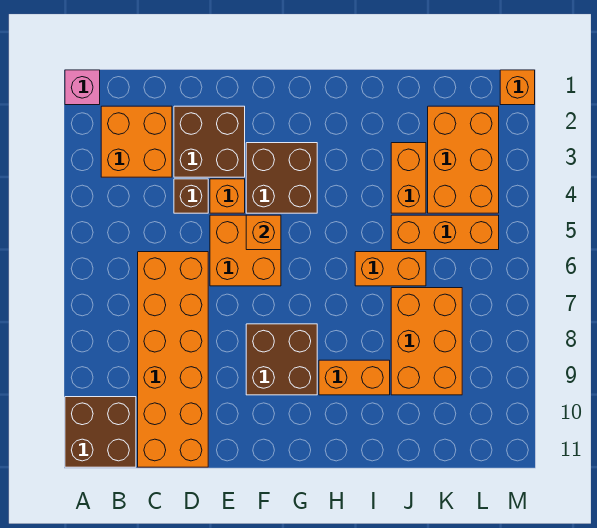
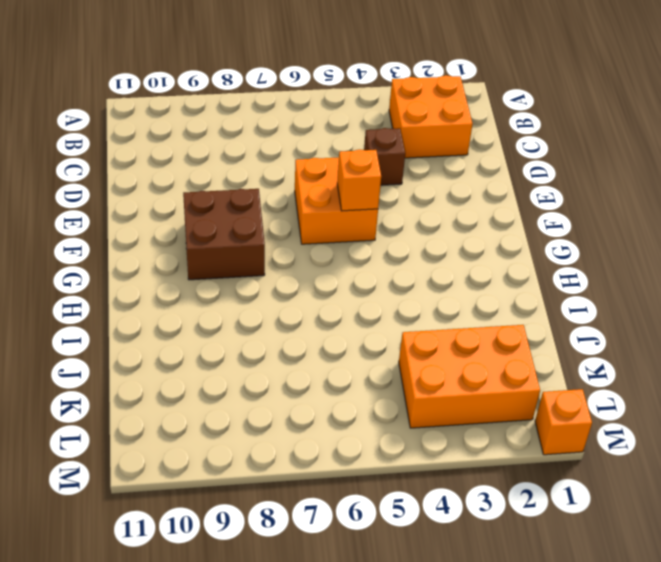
none -> pink brick A1 level 1
none -> brown brick A10:B11 level 1
none -> orange brick C6:D11 level 1

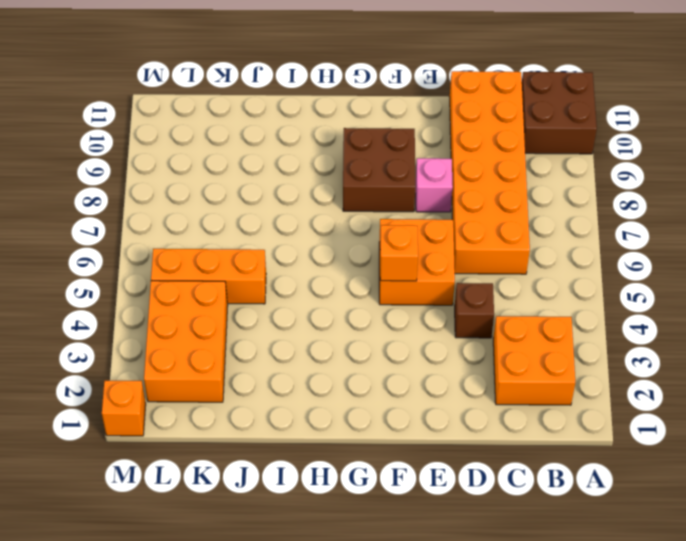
pink brick E8 level 1 -> pink brick A1 level 1
none -> brown brick D2:E3 level 1
none -> orange brick E4 level 1
none -> brown brick F3:G4 level 1

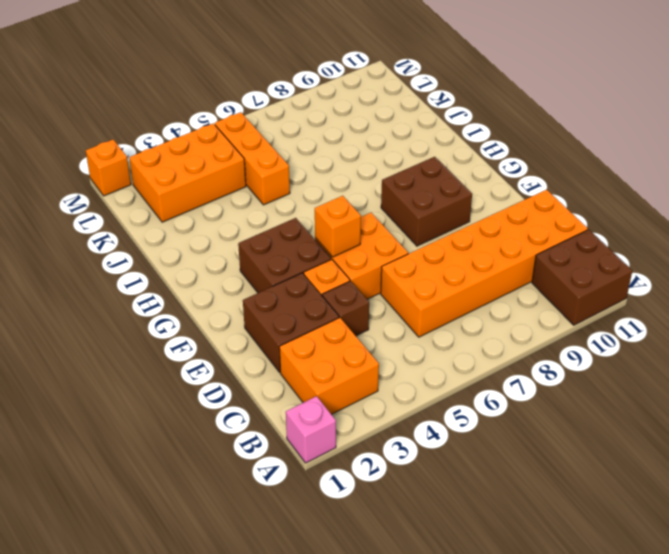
none -> orange brick H9:I9 level 1
none -> orange brick I6:J6 level 1
none -> orange brick J3:J4 level 1

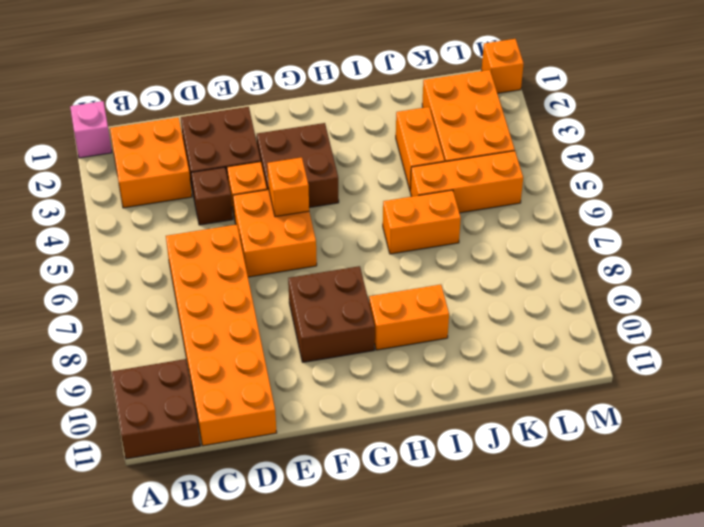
none -> orange brick J7:K9 level 1

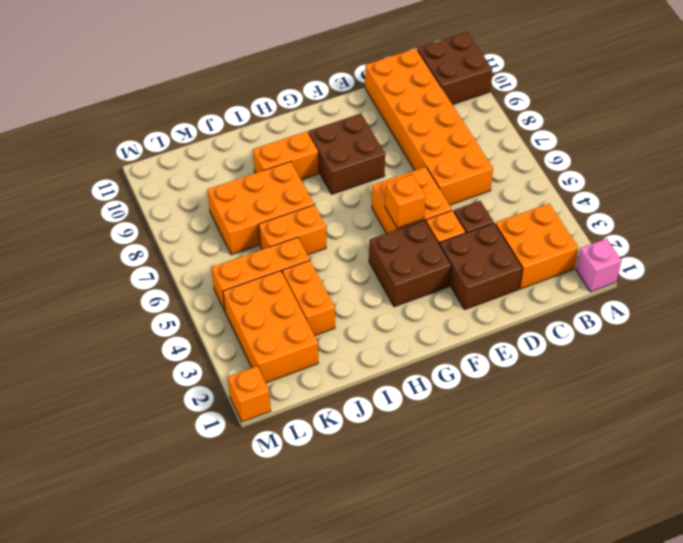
orange brick I7:K8 level 1 -> orange brick J7:K9 level 1

